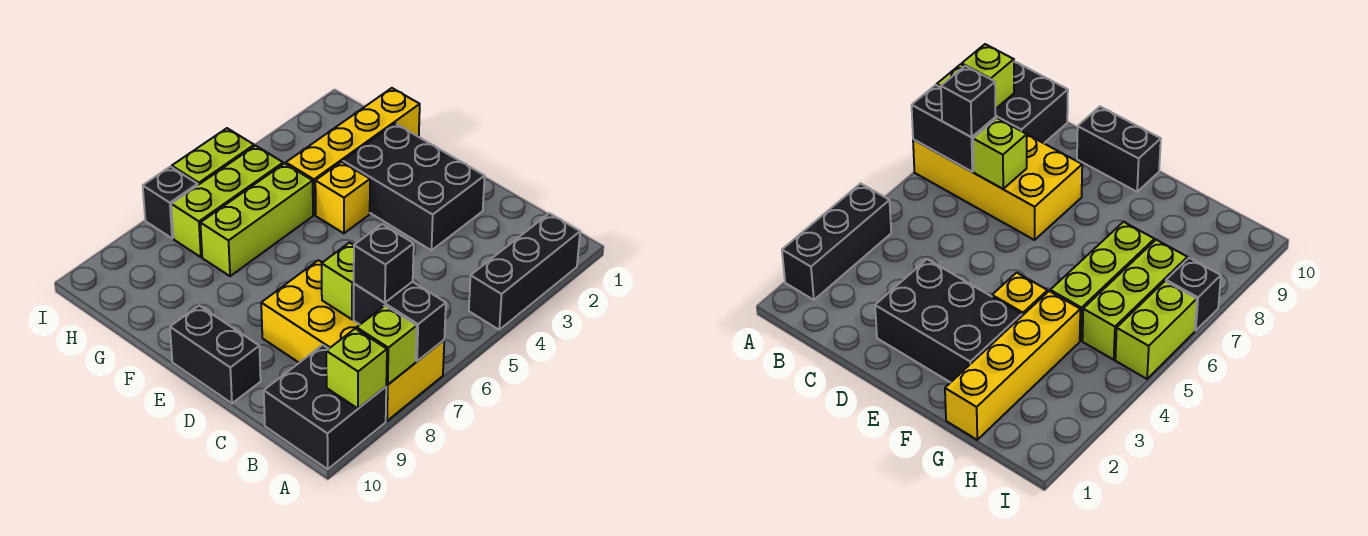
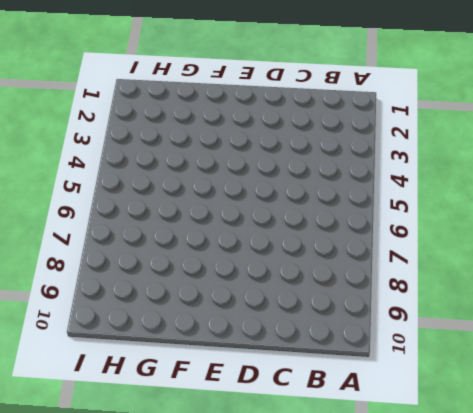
none -> black brick A2:A4 level 1
none -> yellow brick A7:D8 level 1
none -> black brick A9:B10 level 1

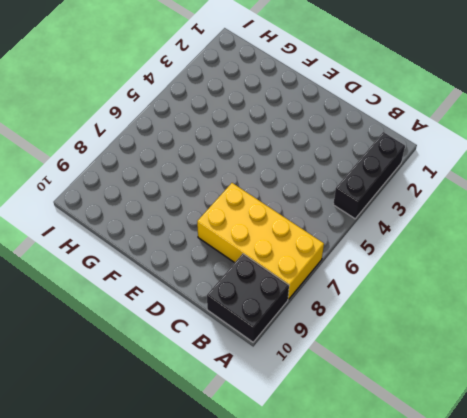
none -> black brick D2:F3 level 1
none -> black brick D10:E10 level 1
none -> yellow brick F4 level 1

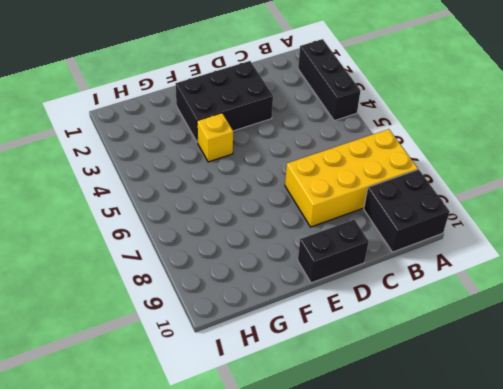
none -> yellow brick G1:G4 level 1
none -> lime brick G5:G7 level 1
none -> lime brick H5:H7 level 1

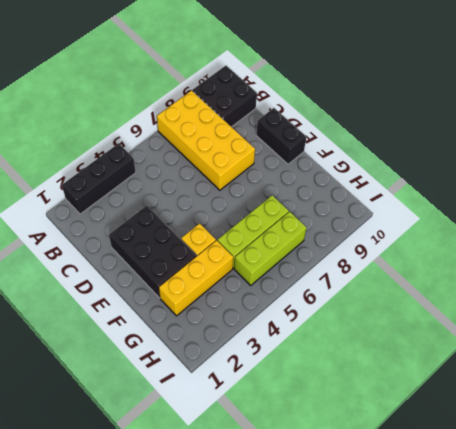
yellow brick G2:G4 level 1 -> yellow brick G1:G4 level 1
none -> lime brick I5:I6 level 1
none -> black brick I7 level 1
none -> black brick A7:B7 level 2

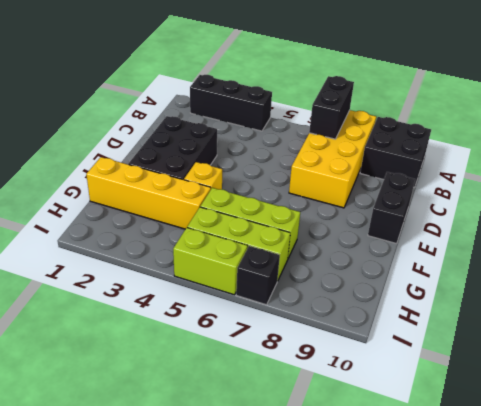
none -> lime brick A8 level 2
none -> lime brick A9 level 2
none -> lime brick C7 level 2

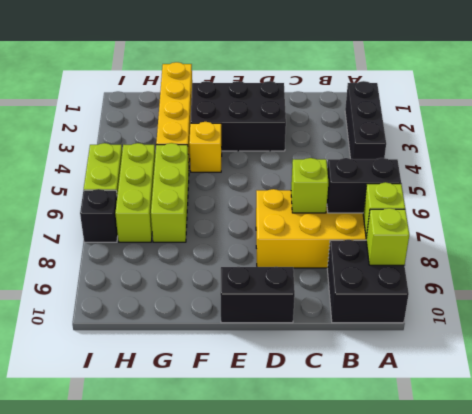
none -> black brick B7 level 3

